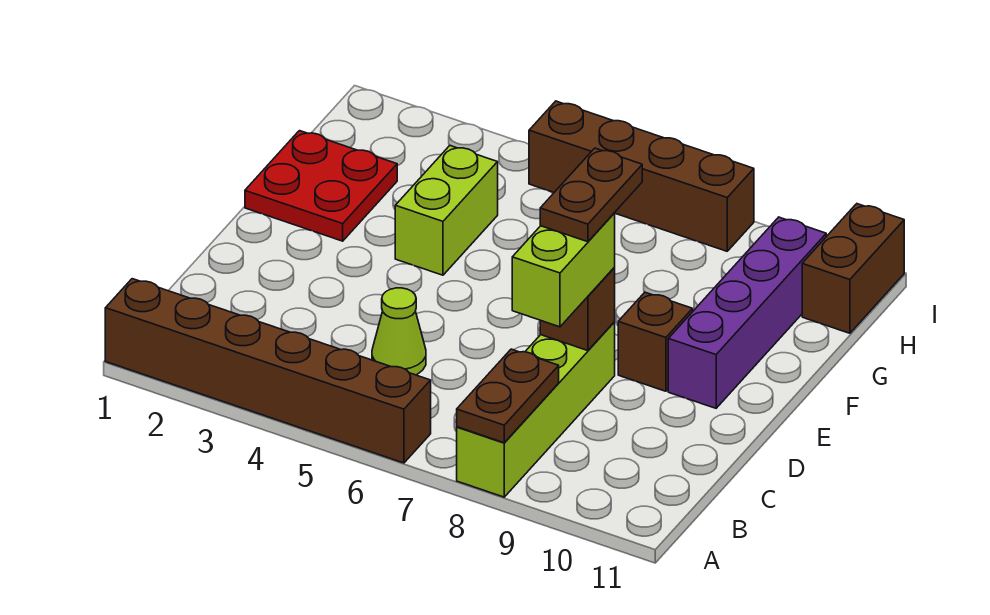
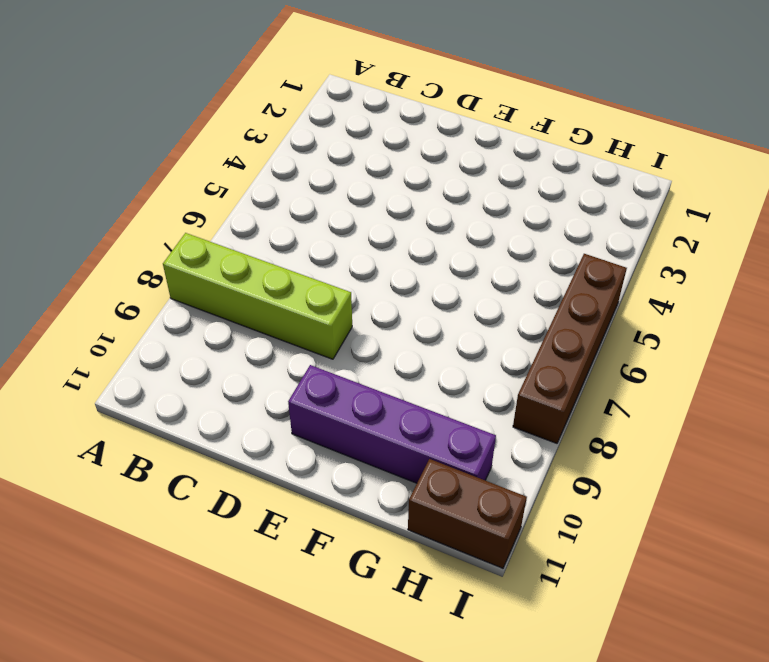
none -> brown brick A1:A6 level 1
none -> lime cone C5 level 1
none -> brown brick E9 level 1

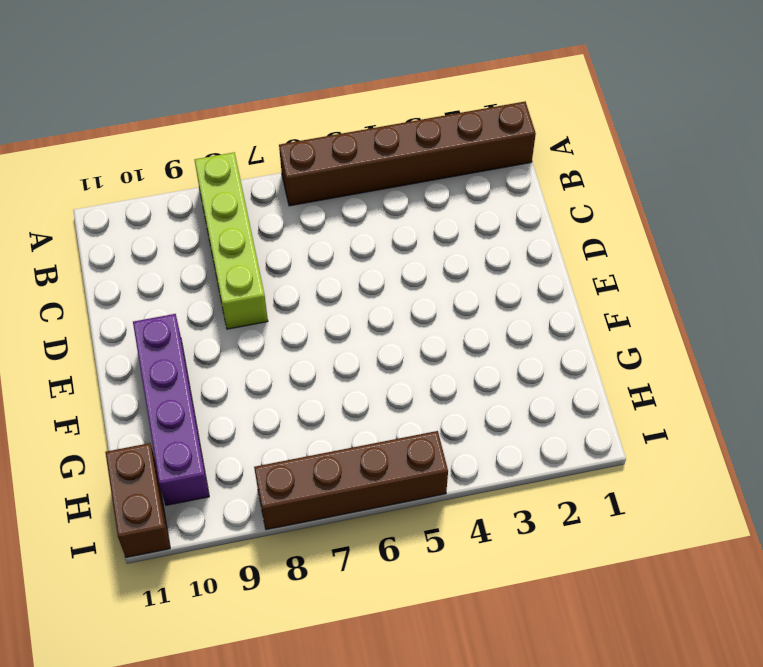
none -> lime cone C5 level 1
none -> brown brick E9 level 1
none -> red plate F1:G2 level 1

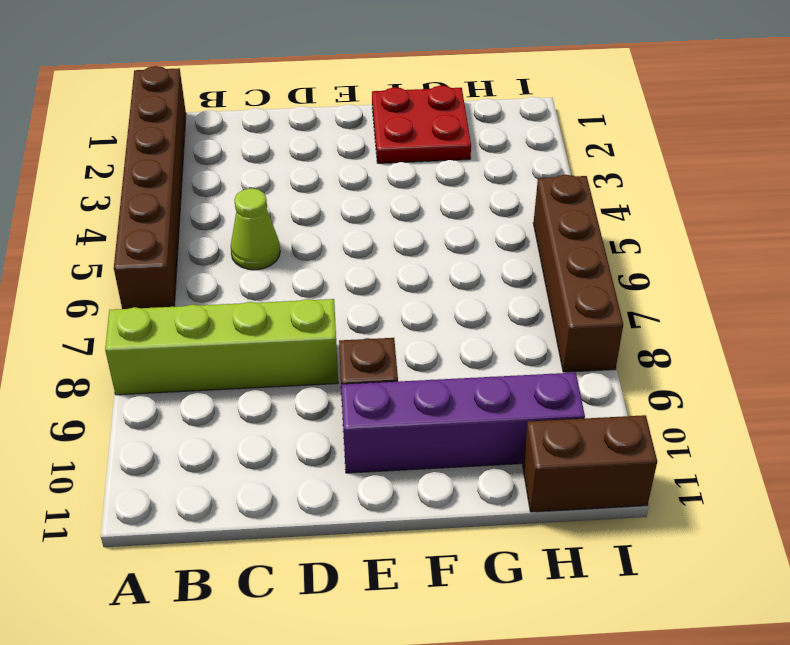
none -> lime brick F4:G4 level 1
none -> brown plate A8:B8 level 2
none -> brown brick D8 level 2

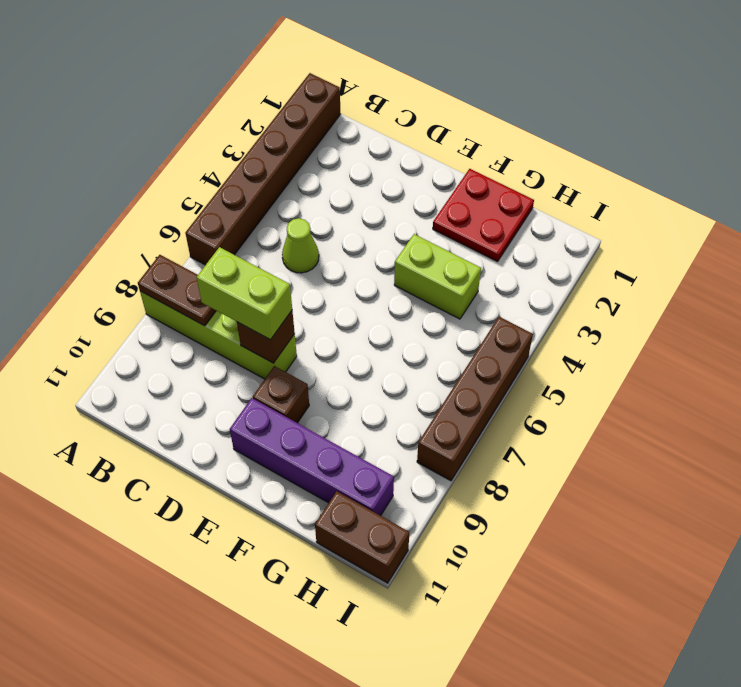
none -> brown plate D8:E8 level 4

